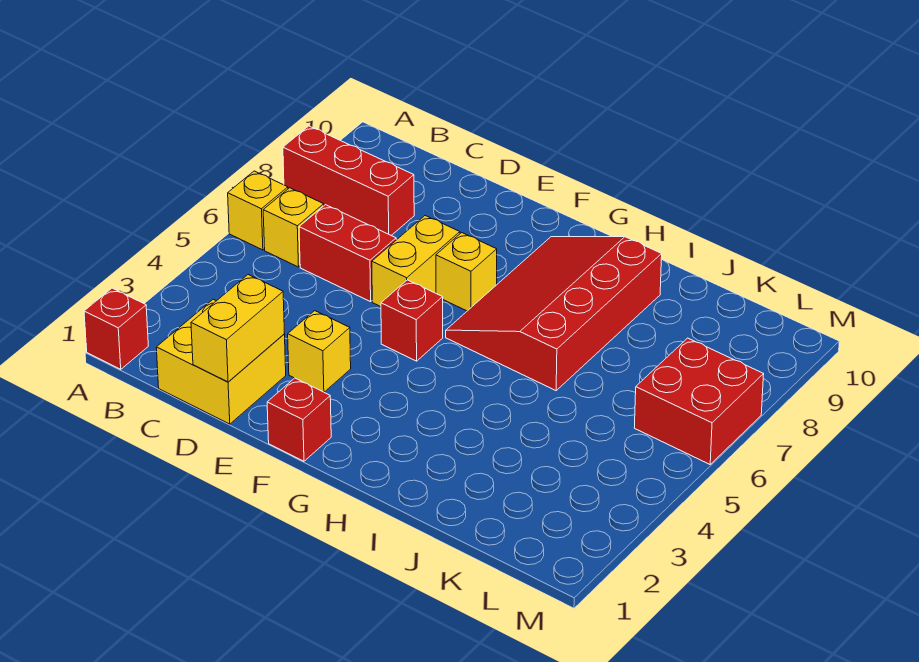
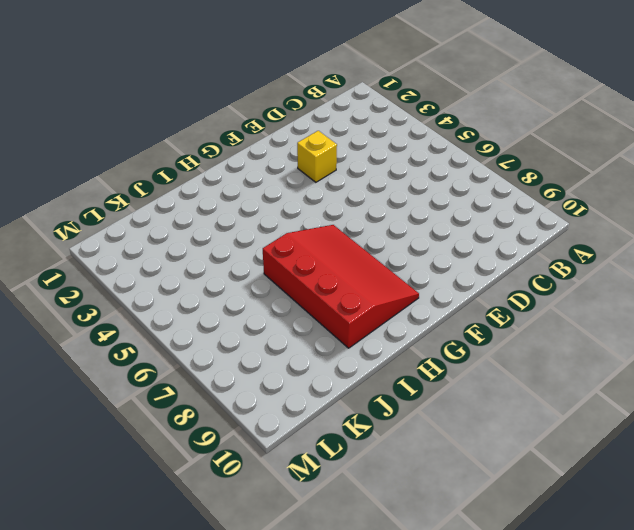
none -> red brick A1 level 1
none -> yellow brick A6 level 1
none -> red brick A8:C8 level 1

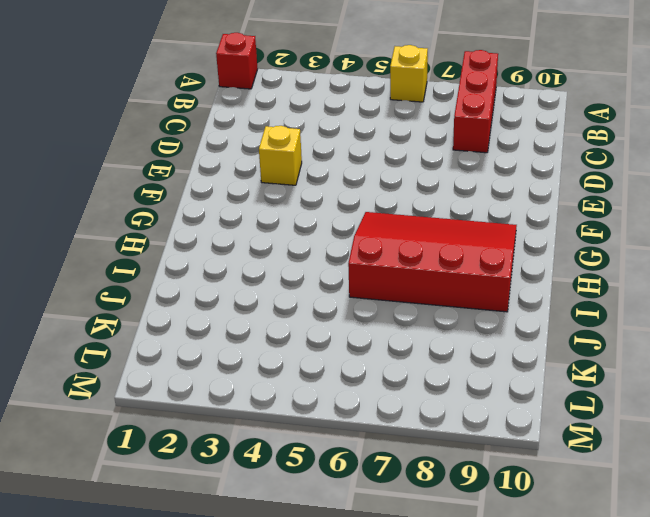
none -> yellow brick B6 level 1
none -> yellow brick C1:D2 level 1
none -> red brick C6:D6 level 1

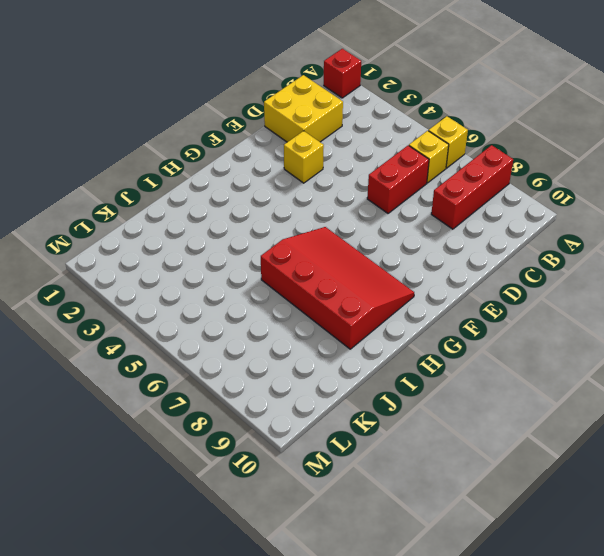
none -> yellow brick E6:E7 level 1
none -> red brick F1 level 1
none -> red brick F5 level 1

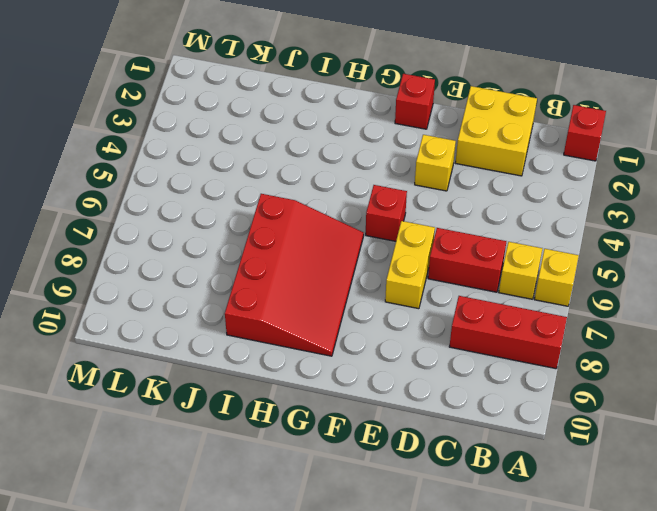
none -> yellow brick F7 level 1
none -> red brick L6:M7 level 1
none -> yellow brick D1:D2 level 2

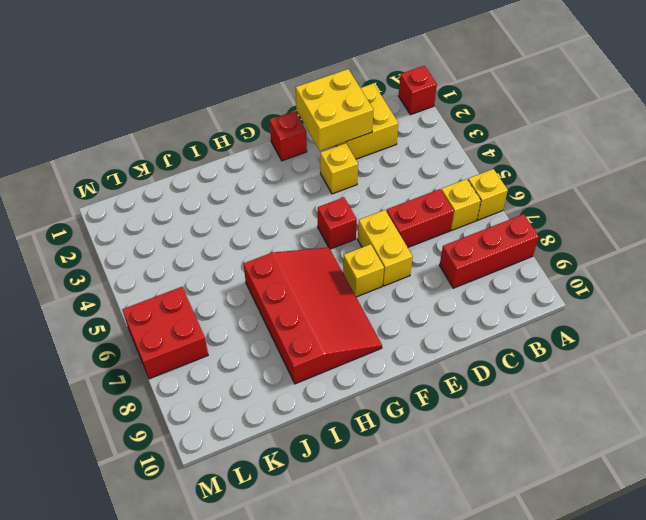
yellow brick D1:E2 level 2 -> yellow brick D1:D2 level 2

